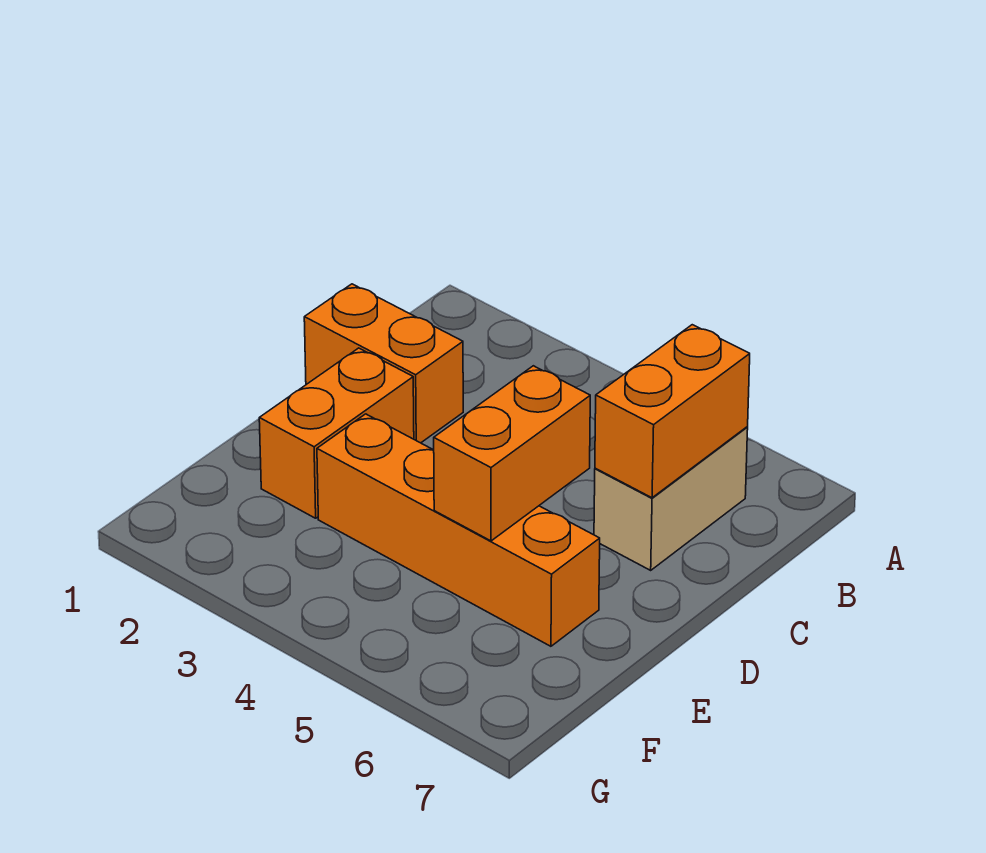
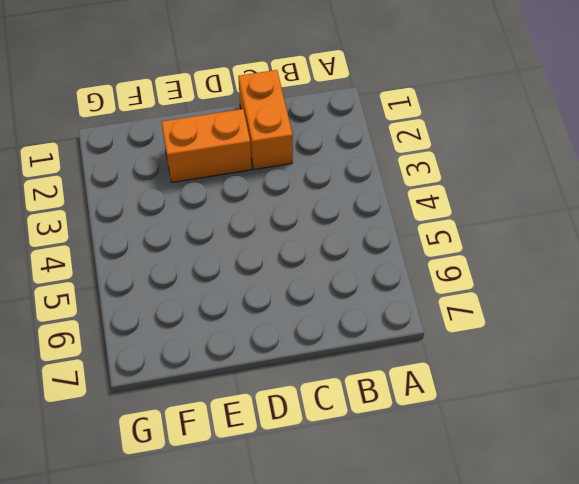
none -> tan brick B6:C6 level 1
none -> orange brick E3:E6 level 1

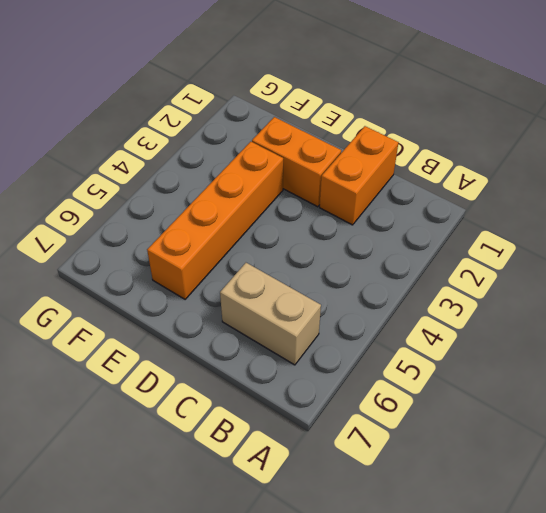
none -> orange brick B6:C6 level 2
none -> orange brick D5:E5 level 2

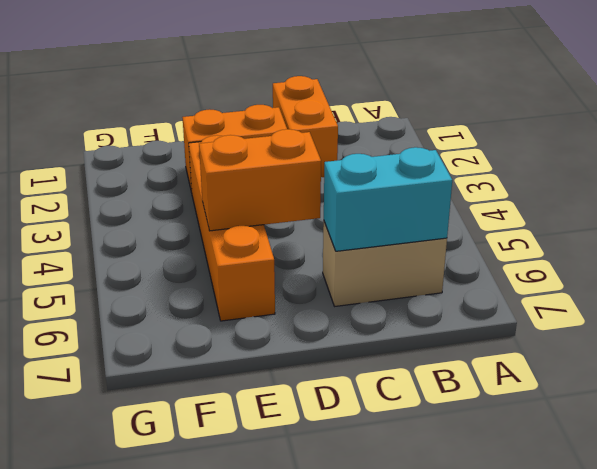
cyan brick B6:C6 level 2 -> orange brick B6:C6 level 2

